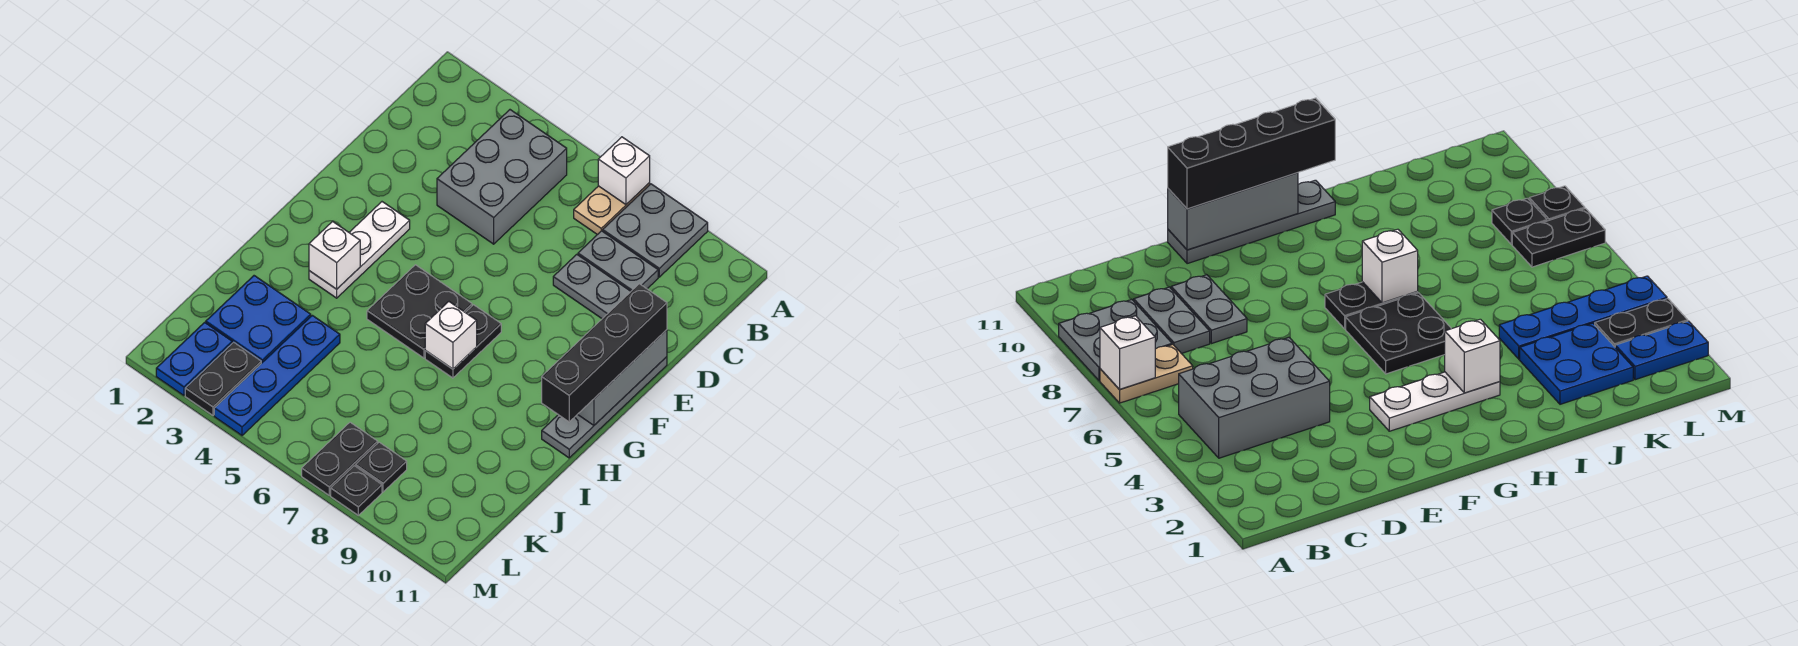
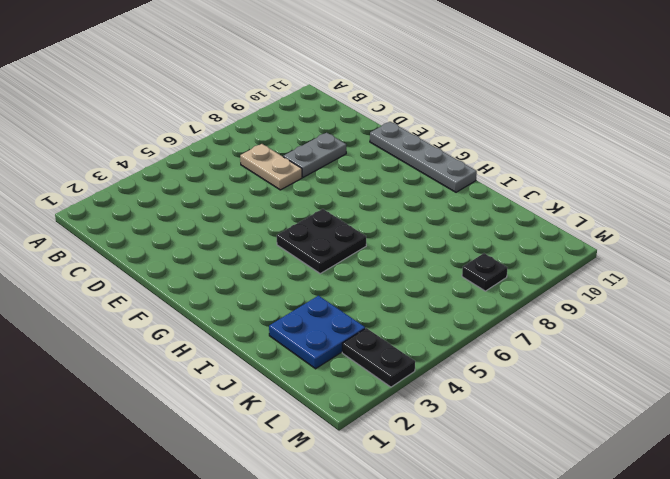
tan plate C7:D7 level 1 -> tan plate A7:B7 level 1
none -> grey plate A8:B9 level 1
none -> grey brick B4:D5 level 1
none -> grey plate C8:C9 level 1

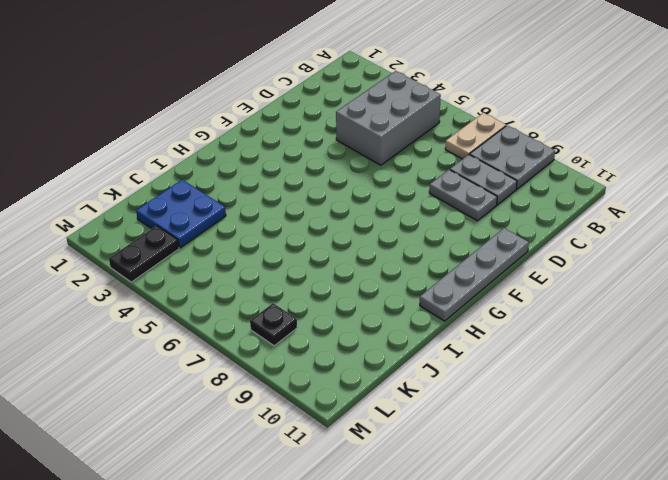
none -> white plate F3:H3 level 1
none -> black plate G5:H6 level 1
none -> black plate G7:H7 level 1

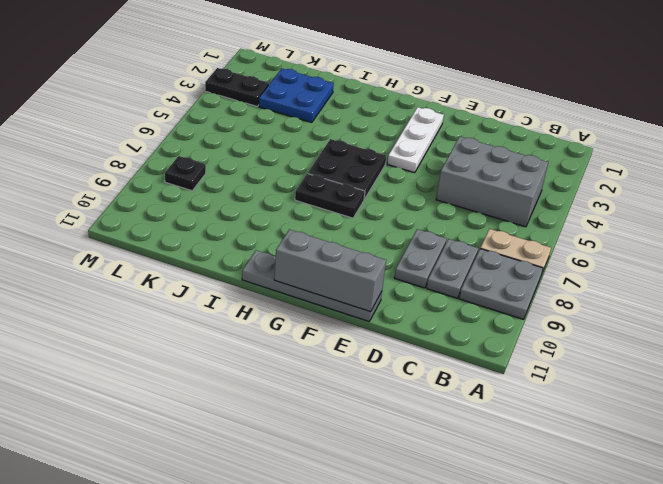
white plate F2:F4 level 1 -> white plate F3:H3 level 1
none -> blue plate J4:M4 level 1
none -> blue plate L2:M2 level 1
none -> black plate L7:M7 level 1

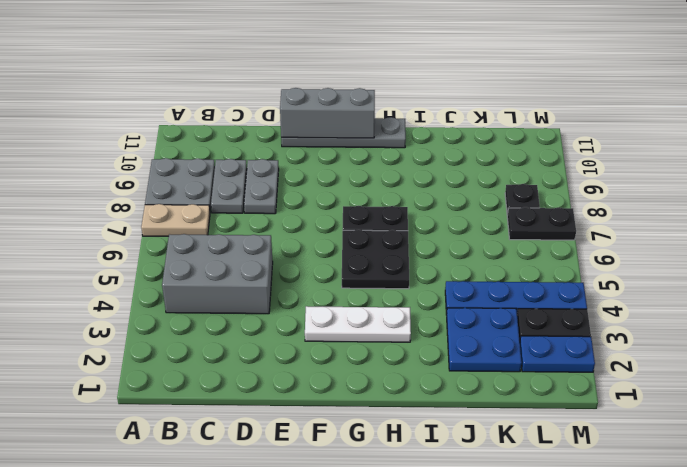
none -> black plate M8 level 1
none -> white brick A7 level 2
none -> white brick H3 level 2

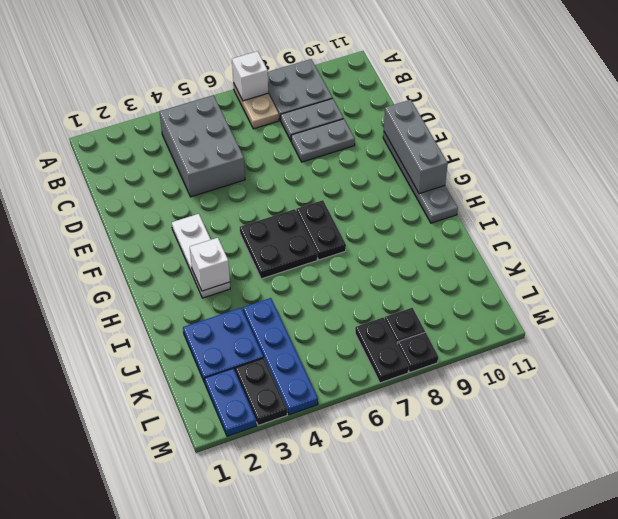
none -> white brick H7 level 2
none -> black brick E11:H11 level 3

